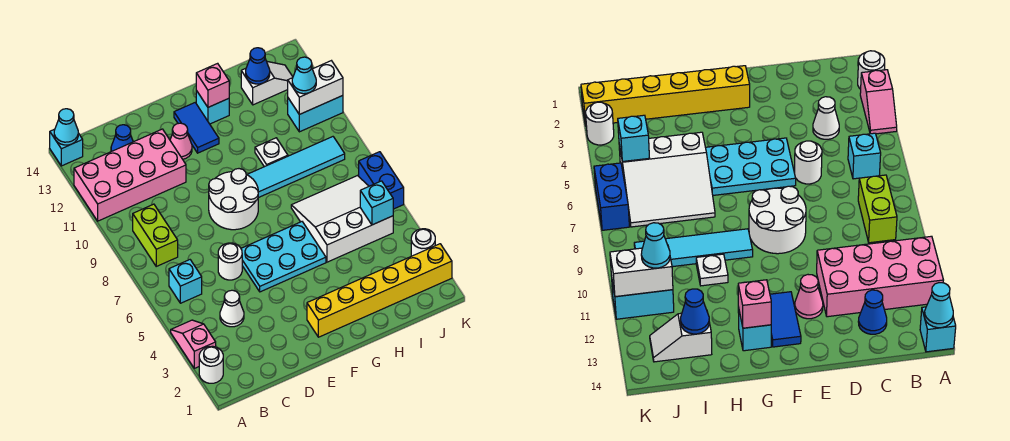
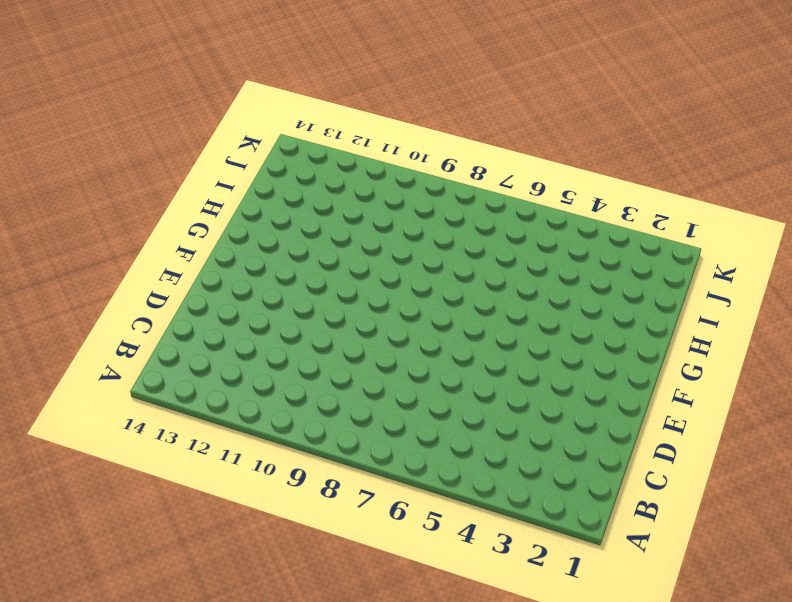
none -> white round brick A2 level 1
none -> pink slope A3:A4 level 1 top 3
none -> pink brick A11:D12 level 1

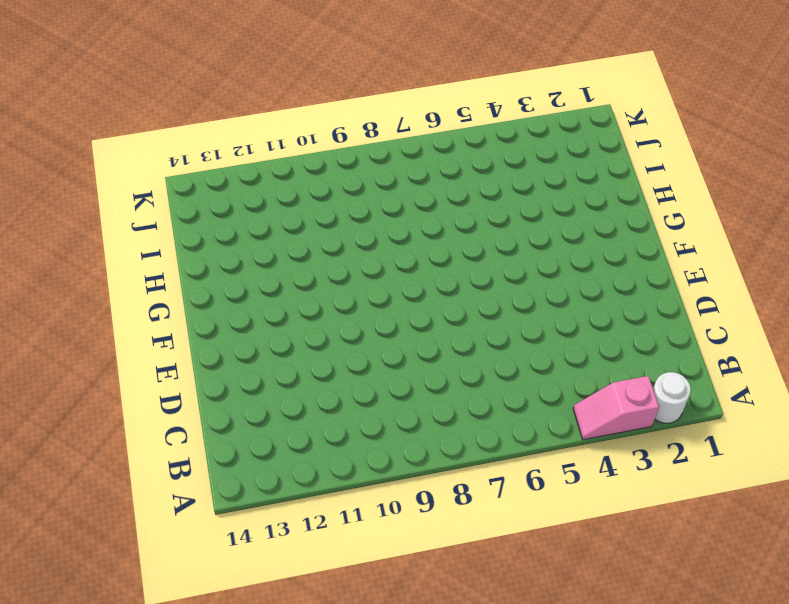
none -> pink brick A11:D12 level 1
none -> cyan brick A14 level 1
none -> cyan brick B6 level 1

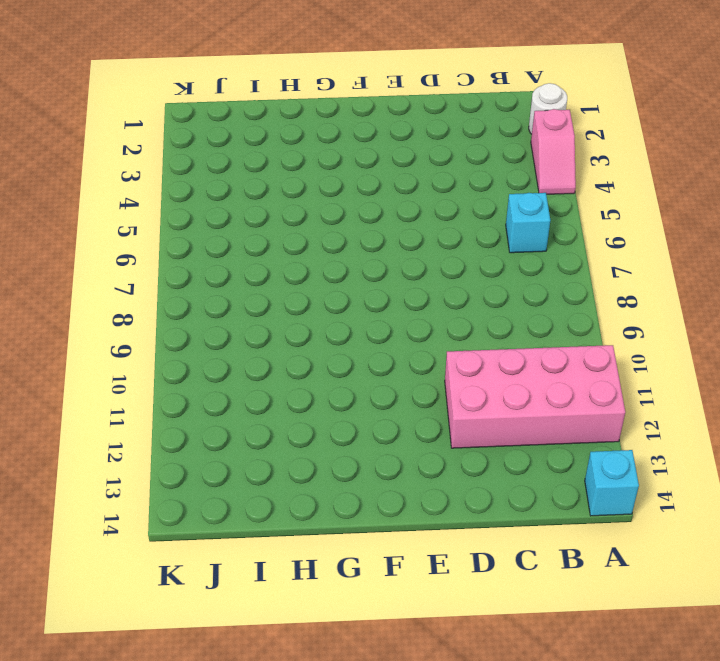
none -> lime brick B8:B9 level 1
none -> white cone C4 level 1
none -> blue cone C13 level 1

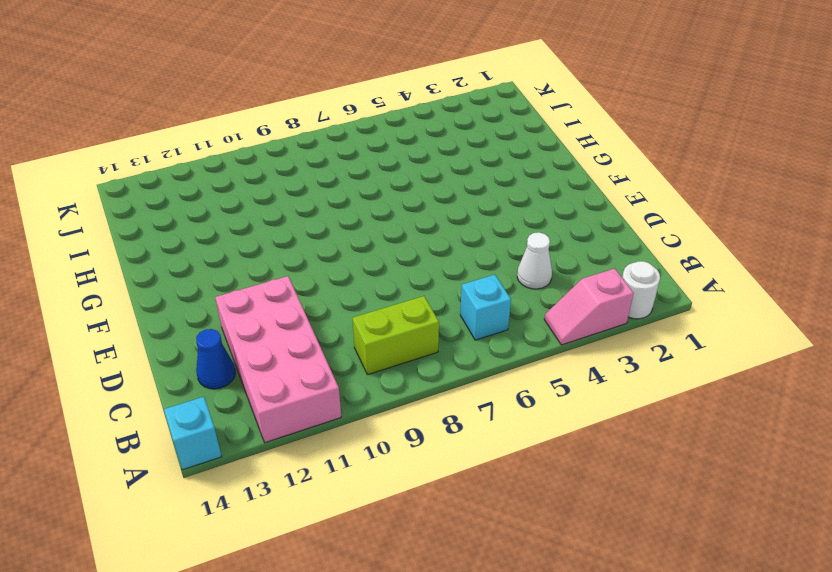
none -> white round brick D6 level 1
none -> cyan plate E5:G6 level 1
none -> white round brick E8:F9 level 1

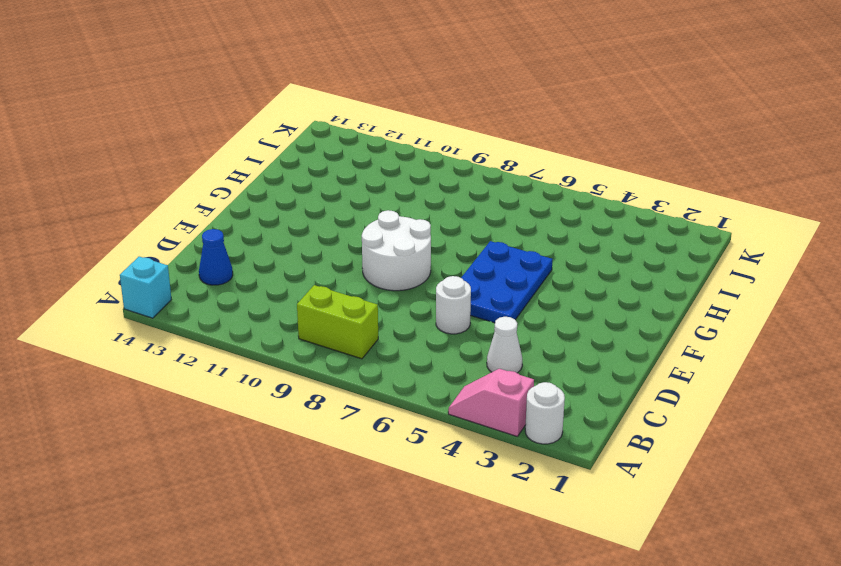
blue plate E5:G6 level 1 -> cyan plate E5:G6 level 1
none -> pink brick A11:D12 level 1
none -> cyan brick B6 level 1
none -> pink cone E12 level 1

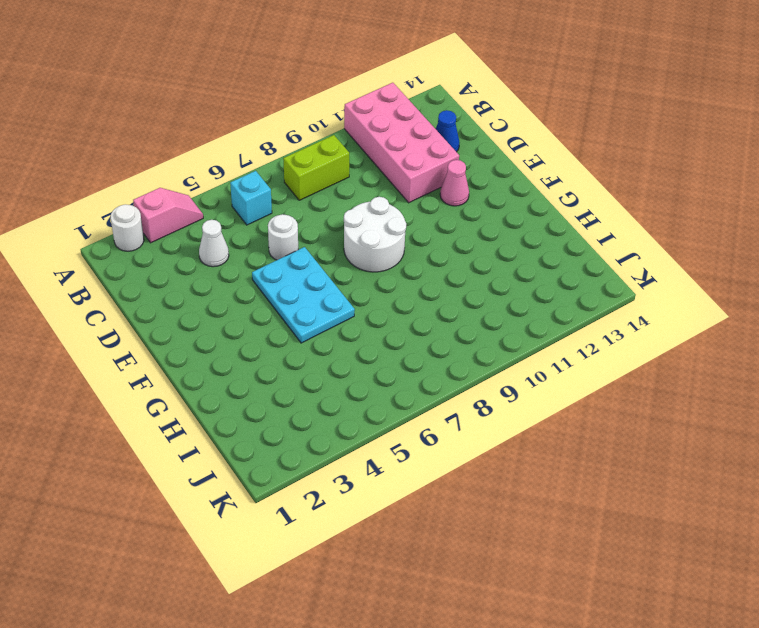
none -> cyan brick A14 level 1
none -> yellow brick F2:K2 level 1
none -> blue tile F12:F13 level 1

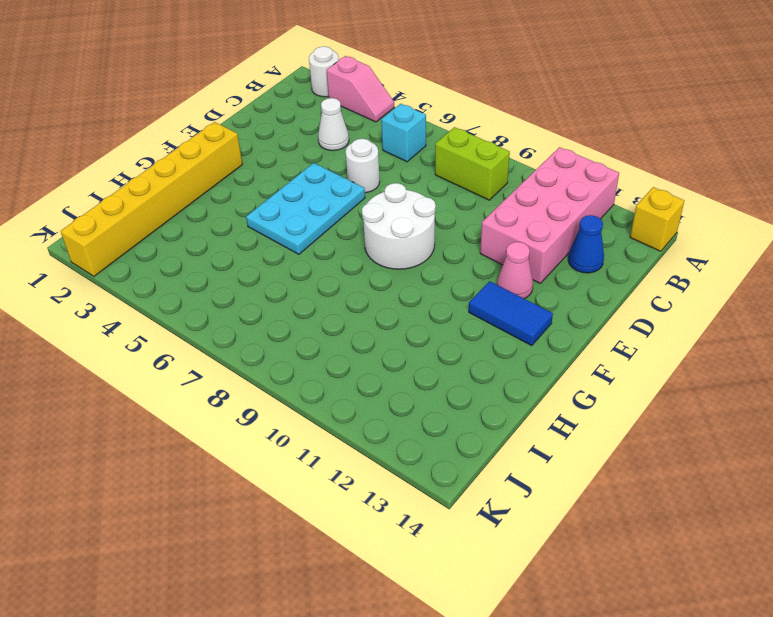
yellow brick A14 level 1 -> cyan brick A14 level 1
none -> cyan tile G9:J9 level 1
none -> cyan brick G13 level 1
none -> white slope H5:J7 level 1 top 5

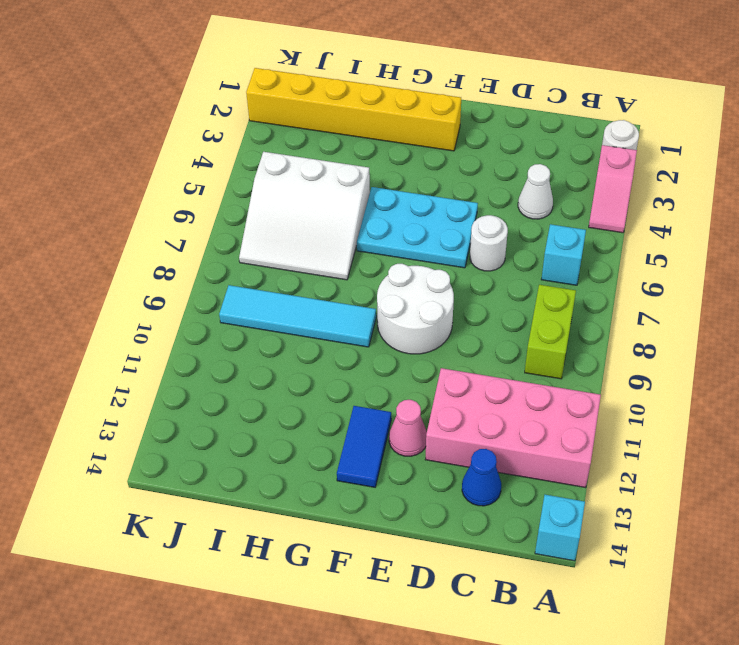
none -> cyan brick G13 level 1
none -> white plate H10 level 1
none -> white slope I13:J13 level 1 top I

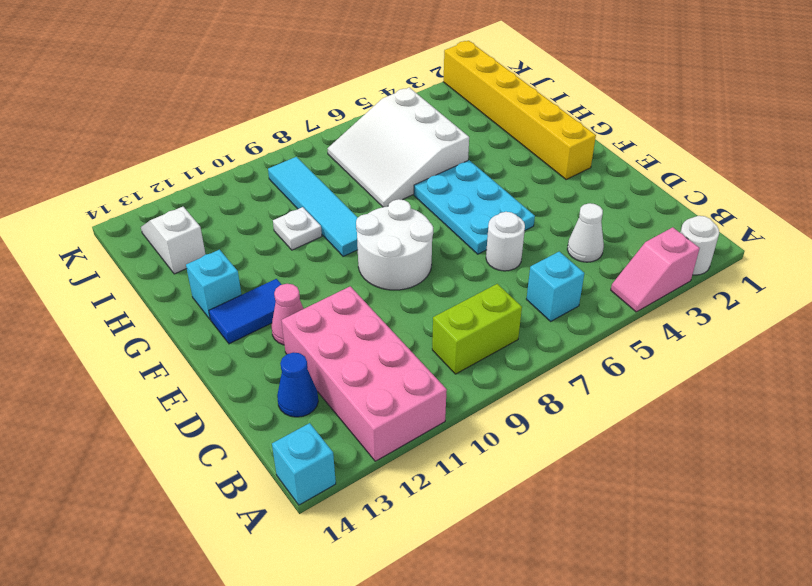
none -> cyan brick J11:K11 level 1
none -> white round brick K3 level 1
none -> blue brick K6:K7 level 1

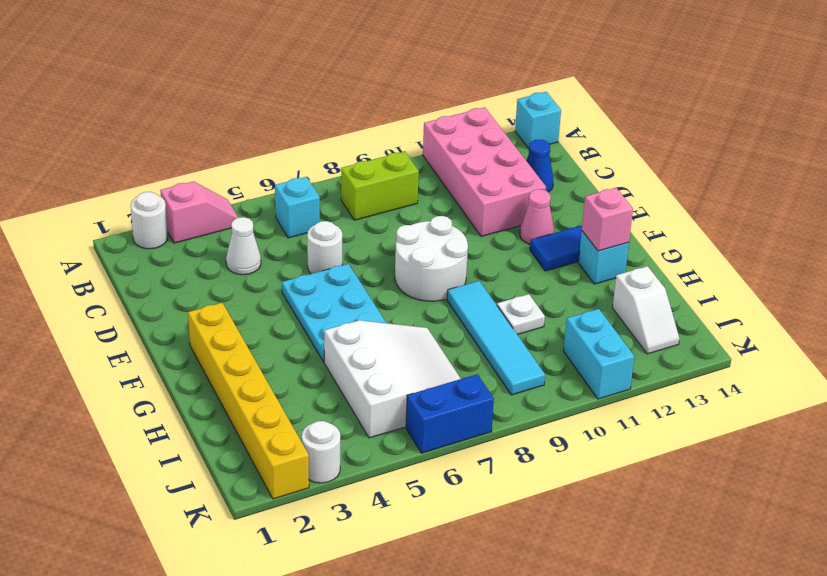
none -> cyan cone A14 level 2
none -> blue cone I13 level 2
none -> cyan brick J5 level 2

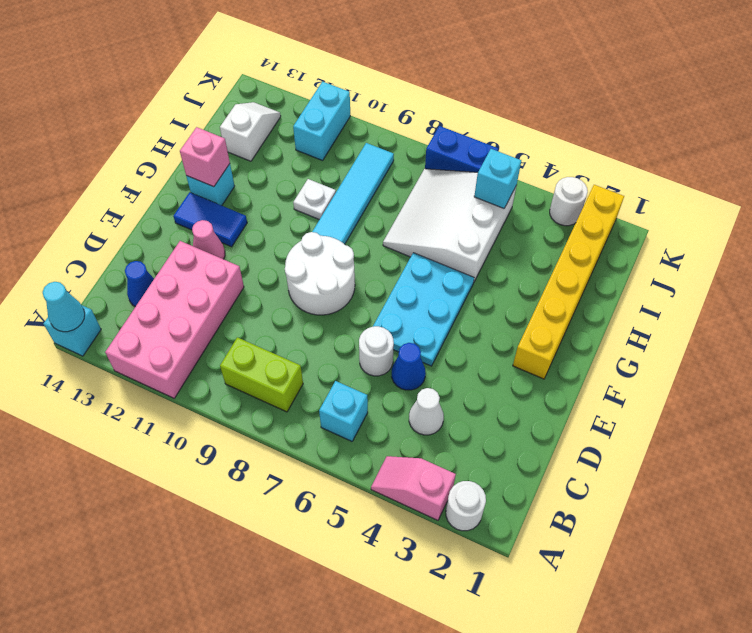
blue cone D5 level 1 -> blue cone I13 level 2
none -> white brick J11:K11 level 2
none -> cyan cone J11 level 3

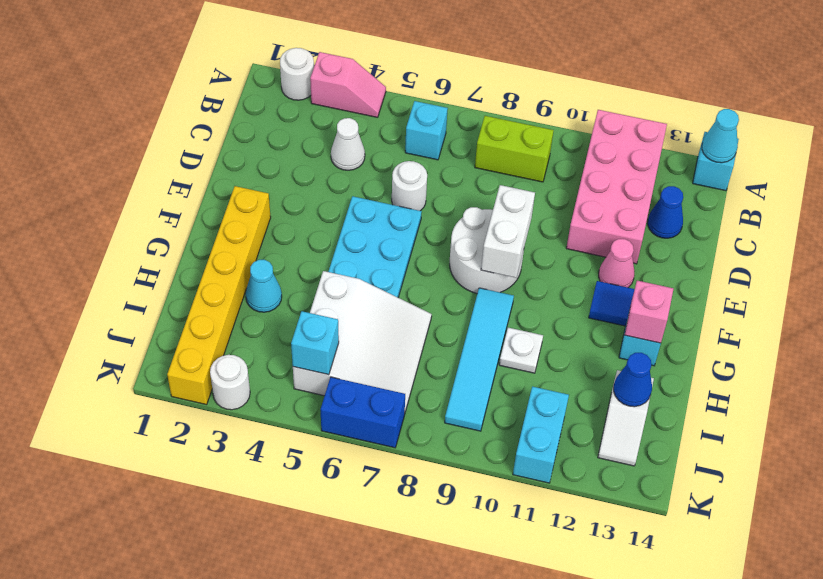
white brick E9:F9 level 2 -> white brick J11:K11 level 2
cyan cone H3 level 1 -> cyan cone J11 level 3

